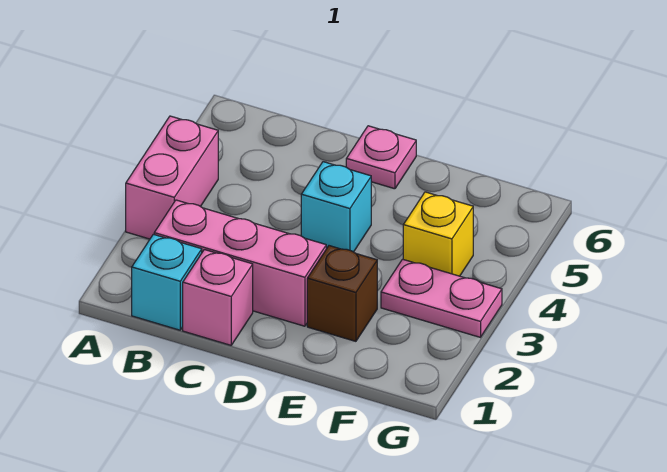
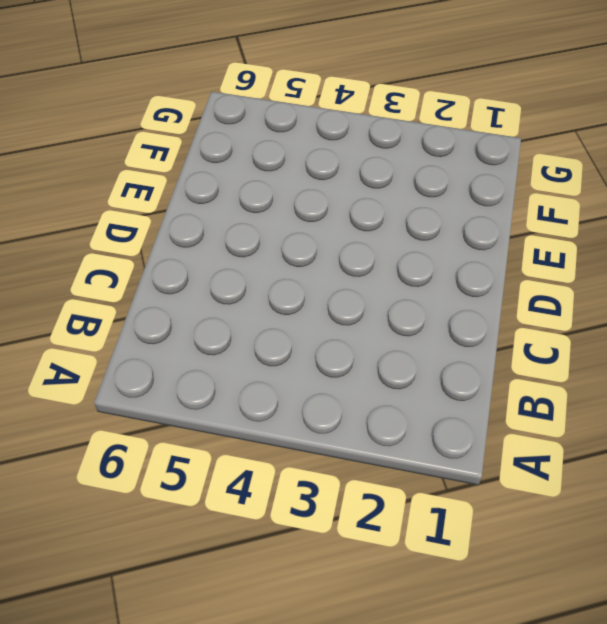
none -> pink brick A3:A4 level 1
none -> cyan brick B1 level 1

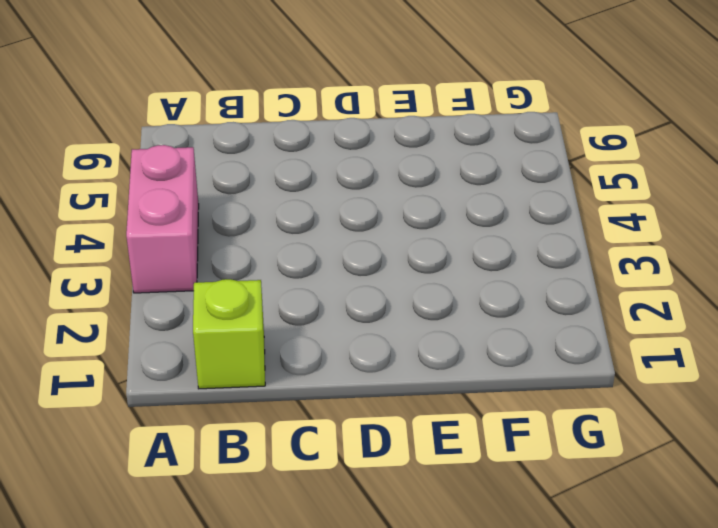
lime brick B1 level 1 -> cyan brick B1 level 1
none -> pink brick B2:D2 level 1
none -> pink brick C1 level 1

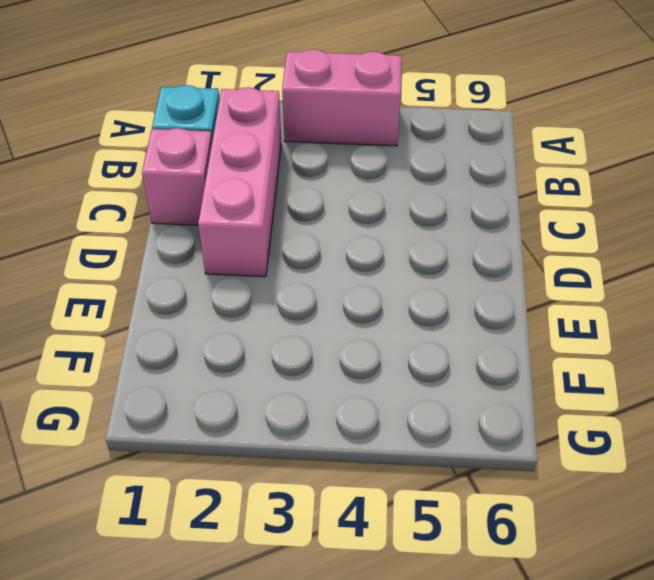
none -> cyan brick D4 level 1
none -> pink plate D6 level 1

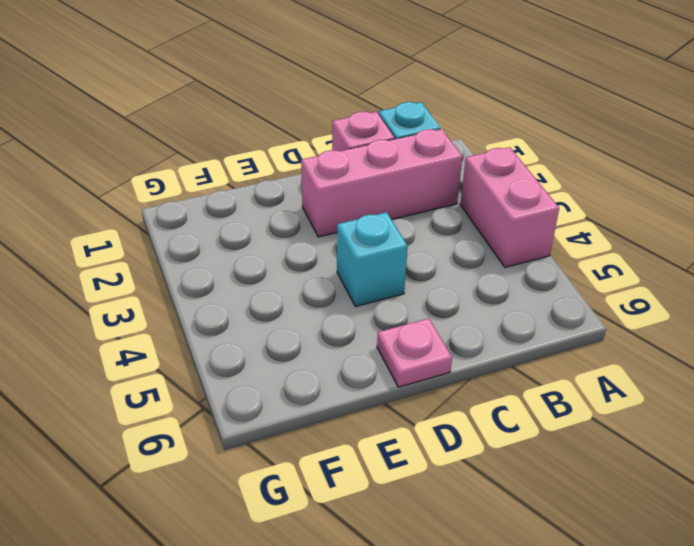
none -> brown brick E2 level 1
none -> pink plate F3:G3 level 1

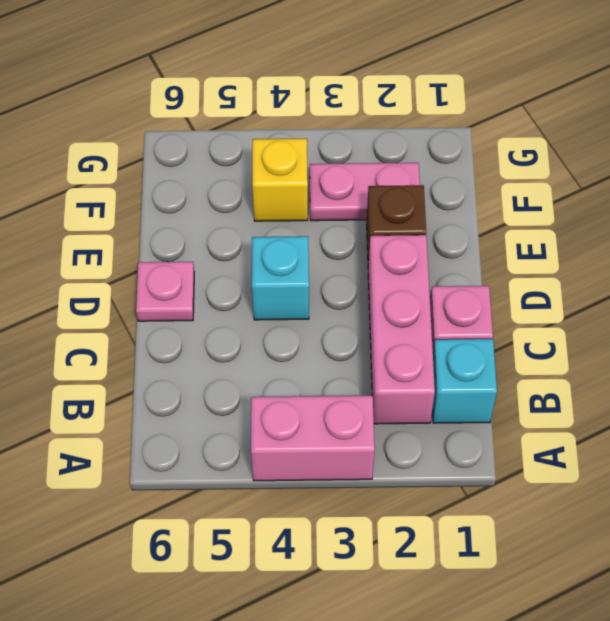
pink plate F2:F3 level 1 -> pink plate F3:G3 level 1

